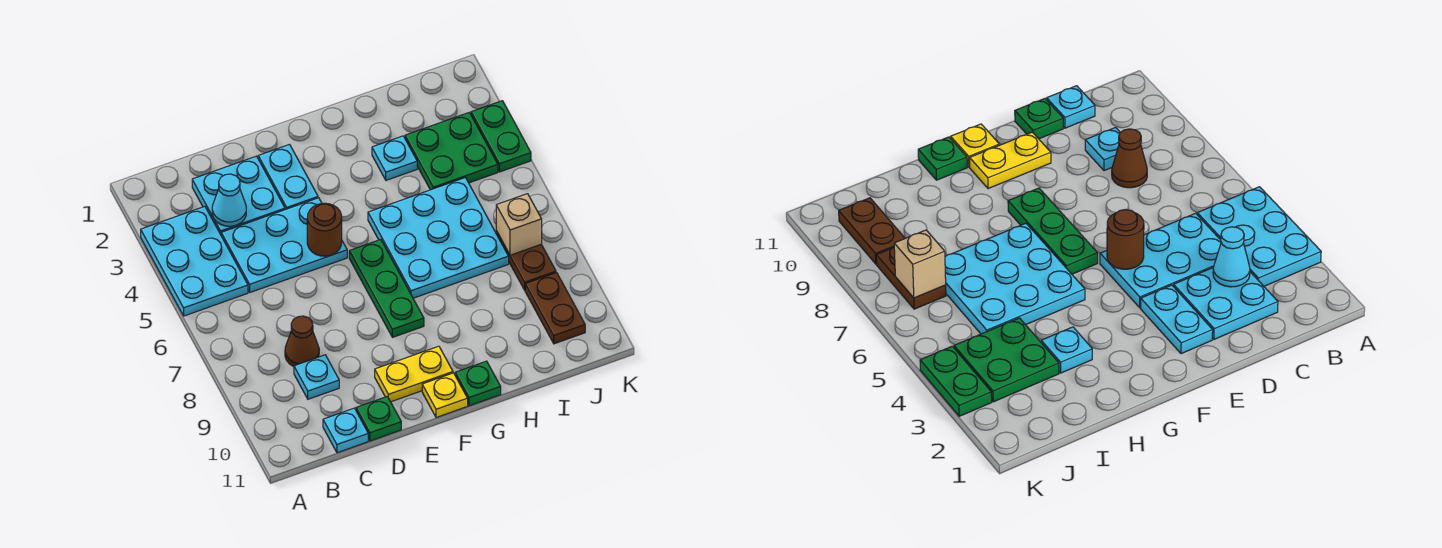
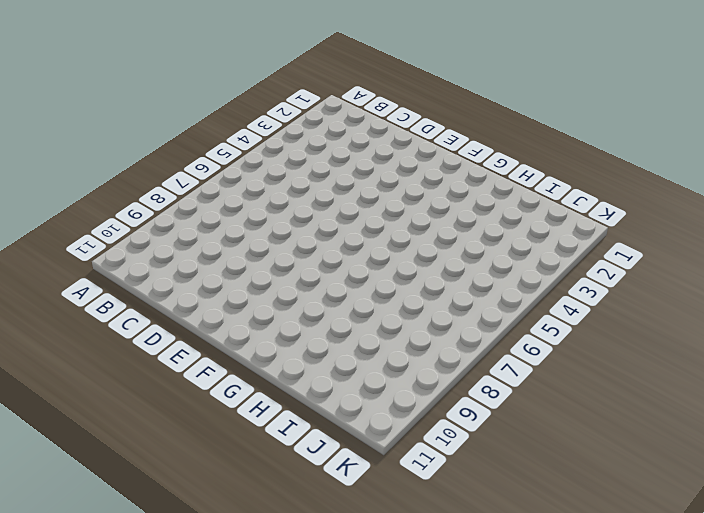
none -> cyan plate A3:B5 level 1
none -> cyan plate C2:D3 level 1
none -> cyan plate C4:E5 level 1

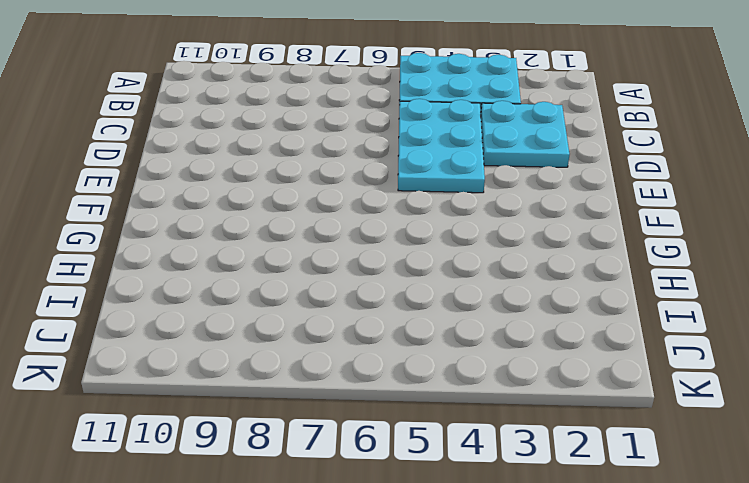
none -> brown cone C8 level 1
none -> cyan plate C9 level 1
none -> cyan plate C11 level 1

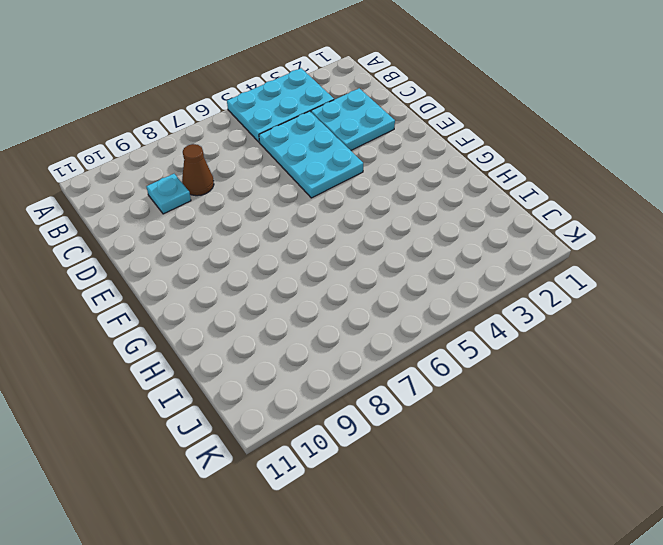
none -> cyan plate C11 level 1
none -> green plate D11 level 1
none -> cyan plate E2:E3 level 1

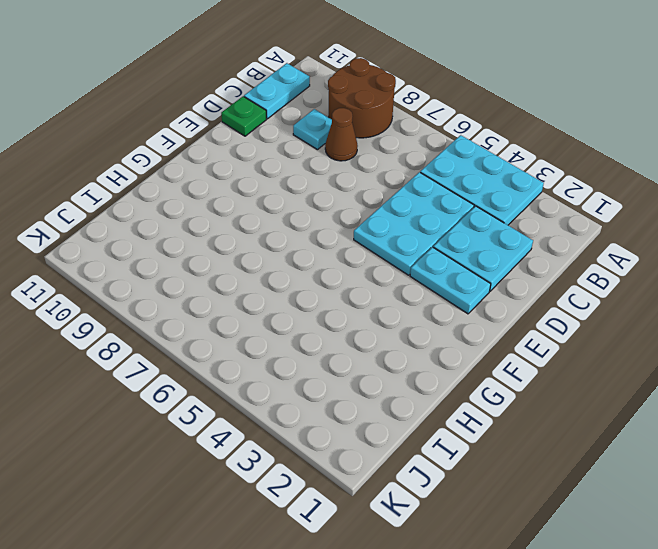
brown round brick A8:B9 level 1 -> none
cyan plate B11:C11 level 1 -> cyan plate C11 level 1
none -> yellow plate E10:F10 level 1
none -> green plate F6:F8 level 1
none -> yellow plate F11 level 1

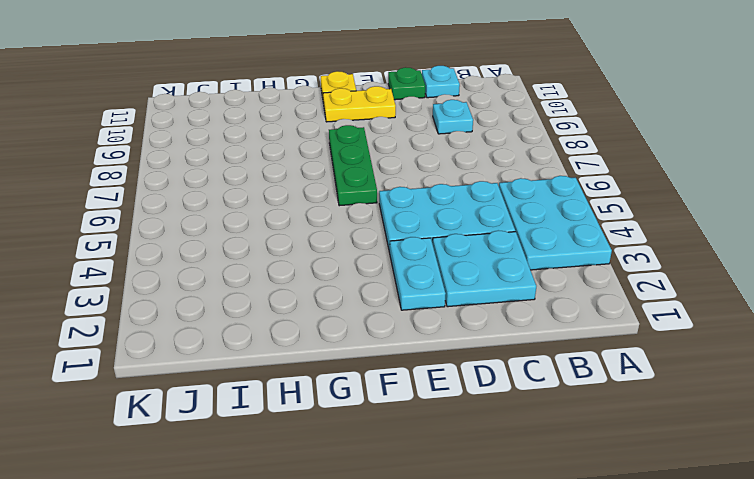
none -> brown cone C8 level 1
none -> cyan plate G5:I7 level 1
none -> green plate G11 level 1

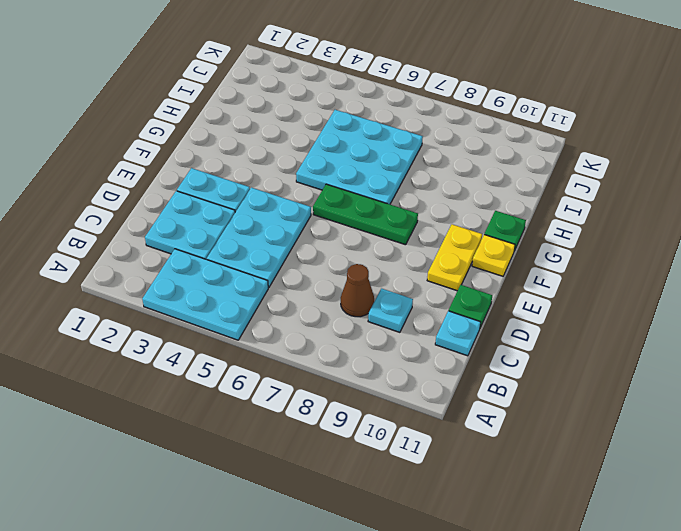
none -> cyan plate H3 level 1
none -> green plate I3:J4 level 1
none -> brown plate J7:J8 level 1

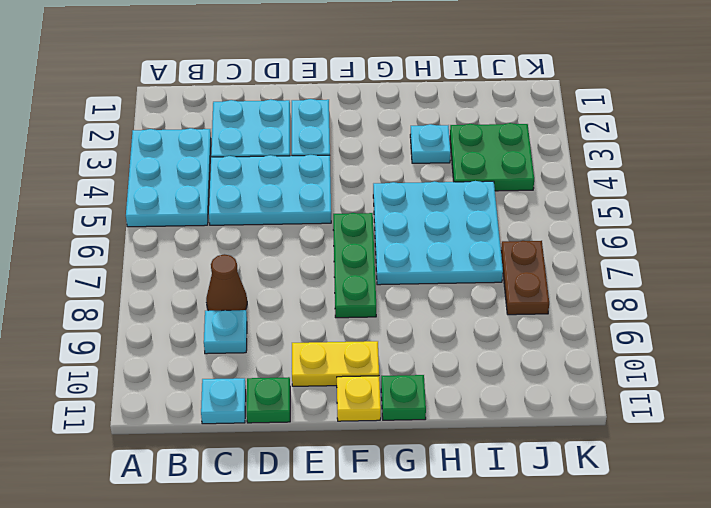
none -> brown plate J9:J10 level 1
none -> green plate K3:K4 level 1
none -> cyan cone C3 level 2

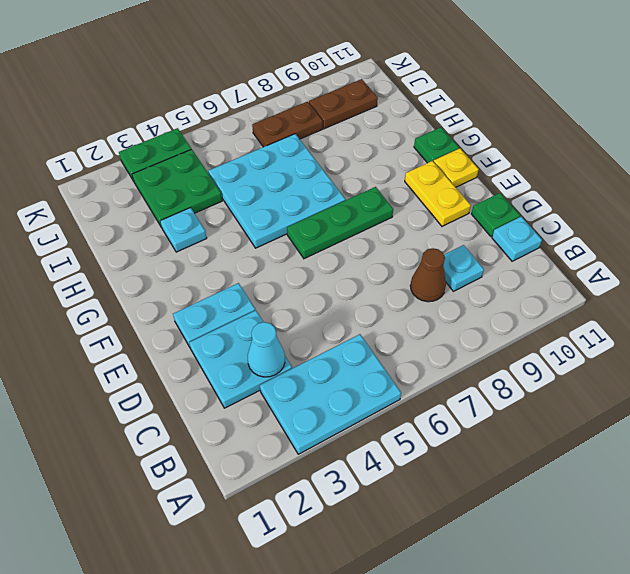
none -> cyan plate C4:E5 level 1
none -> brown round brick E5 level 2
none -> tan brick J7 level 2

